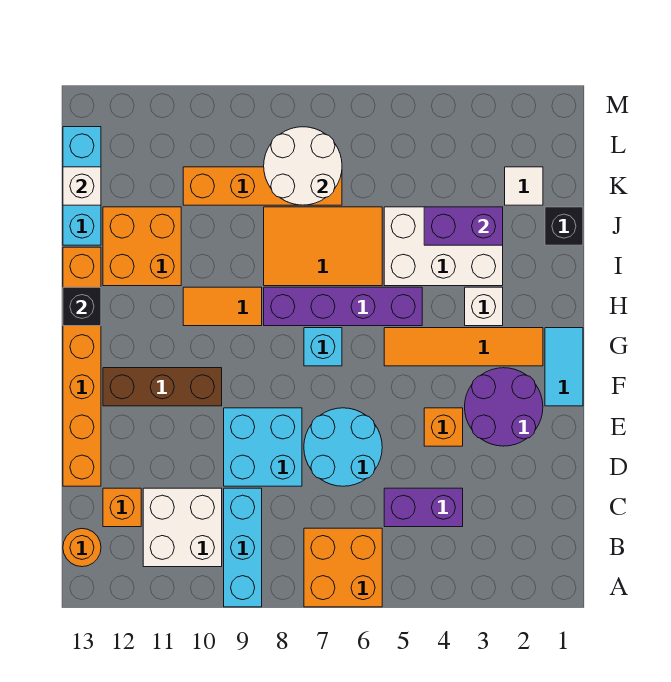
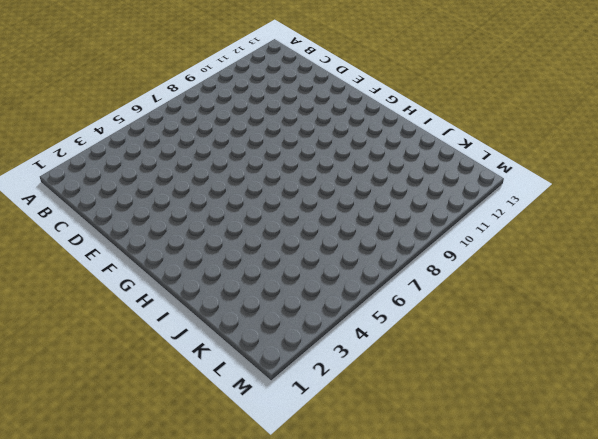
none -> orange brick A6:B7 level 1
none -> cyan brick A9:C9 level 1
none -> white brick B10:C11 level 1

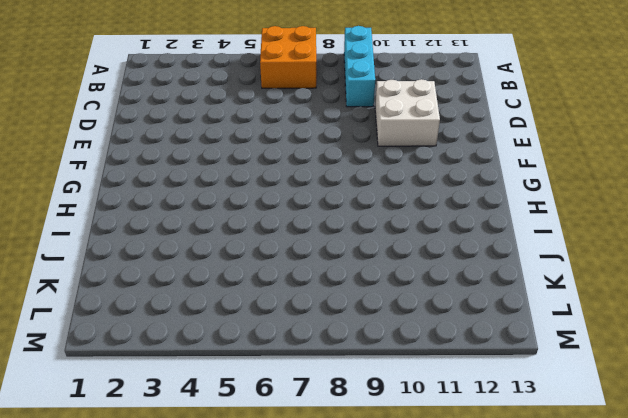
white brick D10:E11 level 1 -> white brick B10:C11 level 1
none -> orange round brick B13 level 1
none -> purple brick C4:C5 level 1
none -> orange brick C12 level 1

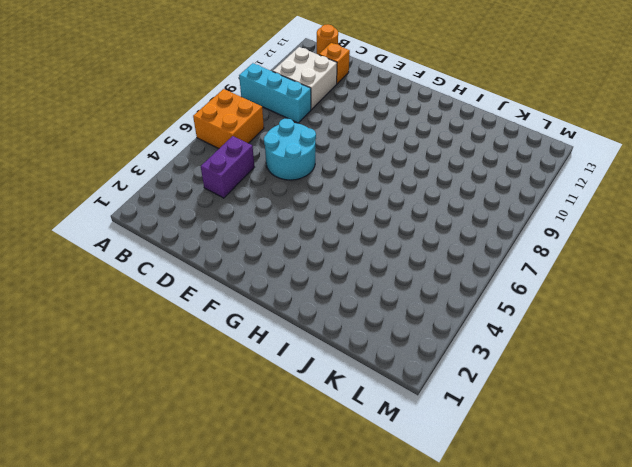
none -> cyan brick D8:E9 level 1
none -> orange brick D13:I13 level 1
none -> purple round brick E2:F3 level 1

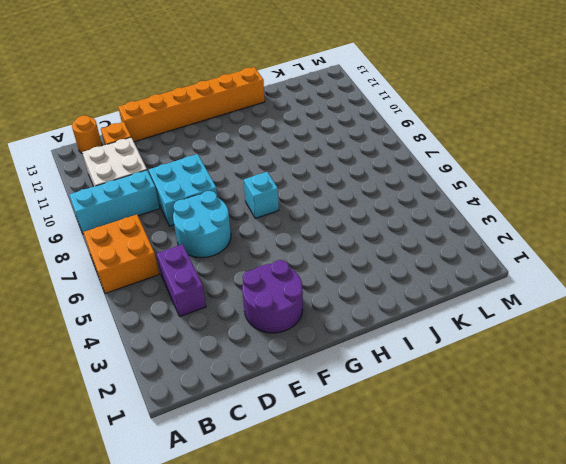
none -> orange brick E4 level 1
none -> cyan tile F1:G1 level 1
none -> brown brick F10:F12 level 1

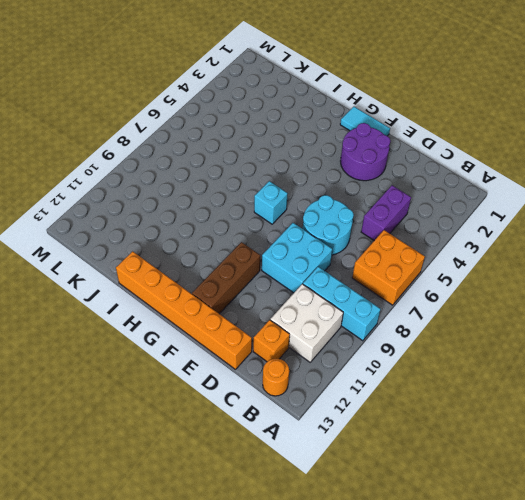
none -> orange brick E4 level 1
none -> orange tile G2:G5 level 1
none -> white brick H3 level 1

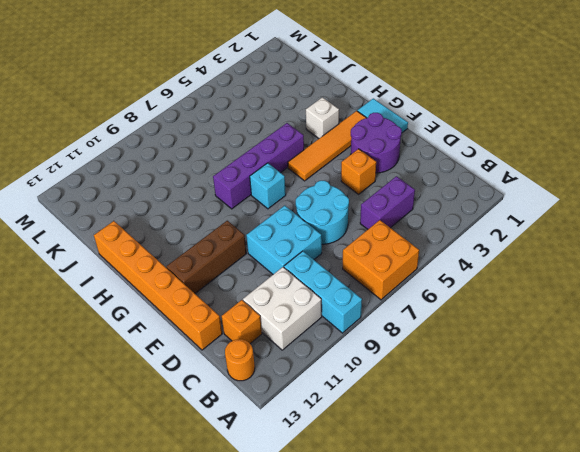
none -> orange tile H9:H10 level 1
none -> white brick I3:J5 level 1
none -> orange tile I6:J8 level 1

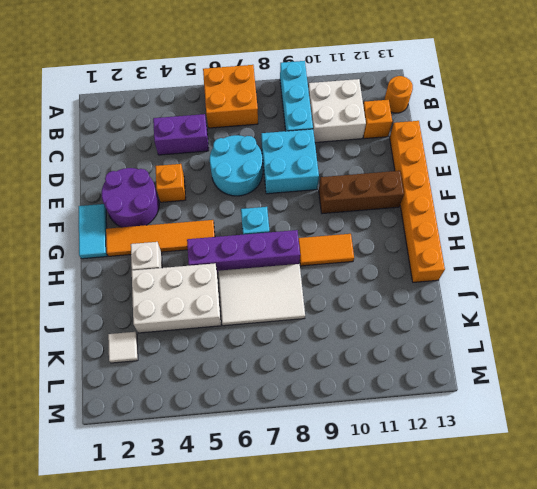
white tile I6:J8 level 1 -> orange tile I6:J8 level 1
none -> orange brick I11:J12 level 1
none -> black brick J1 level 1
none -> cyan brick J13:L13 level 1

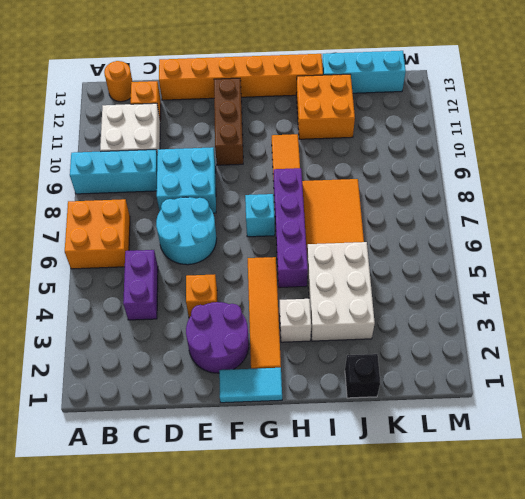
none -> white tile K2 level 1
none -> orange brick K7:K10 level 1
none -> black brick H13 level 2

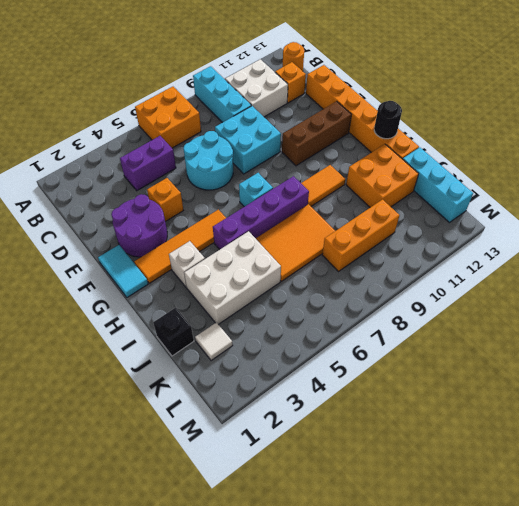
black round brick H13 level 2 -> black brick H13 level 2
orange brick K8:K10 level 1 -> orange brick K7:K10 level 1
none -> purple brick J3:J4 level 2
none -> white round brick K7:L8 level 2
none -> white brick K13 level 2

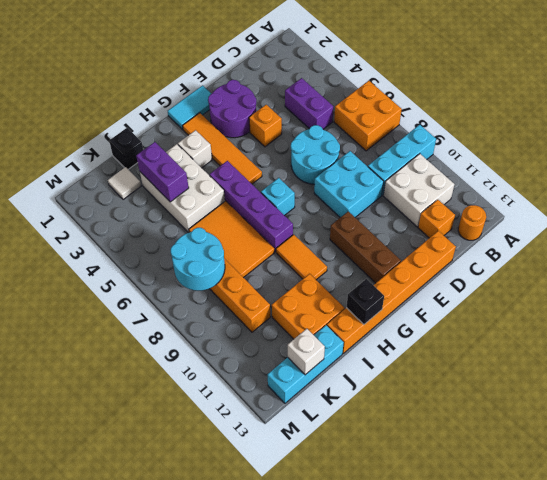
cyan round brick K7:L8 level 2 -> white round brick K7:L8 level 2

